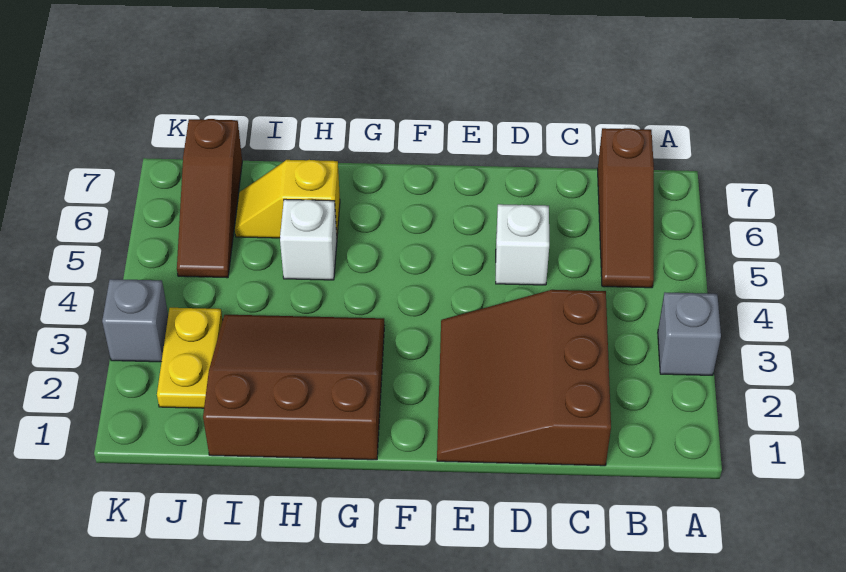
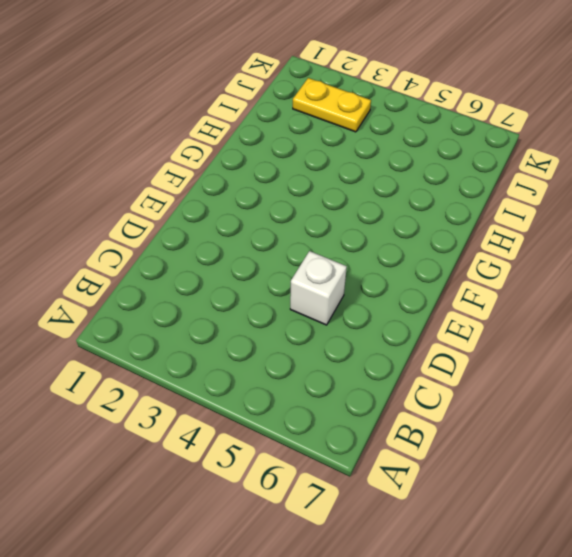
none -> grey brick A3 level 1
none -> brown slope B5:B7 level 1 top 7

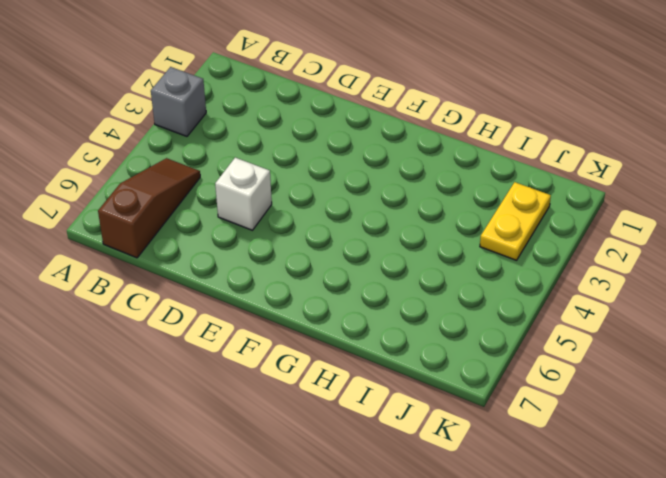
none -> brown slope C1:E3 level 1 top C
none -> brown slope G1:I3 level 1 top 1

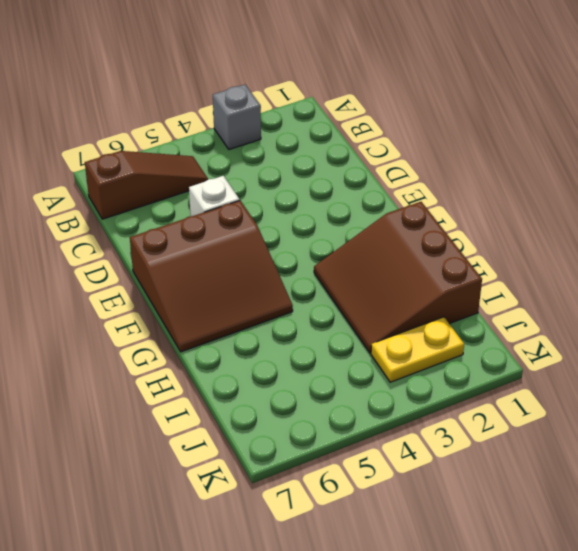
brown slope E5:G7 level 1 top E -> brown slope C1:E3 level 1 top C
none -> white brick H5 level 1
none -> yellow slope H6:I6 level 1 top H

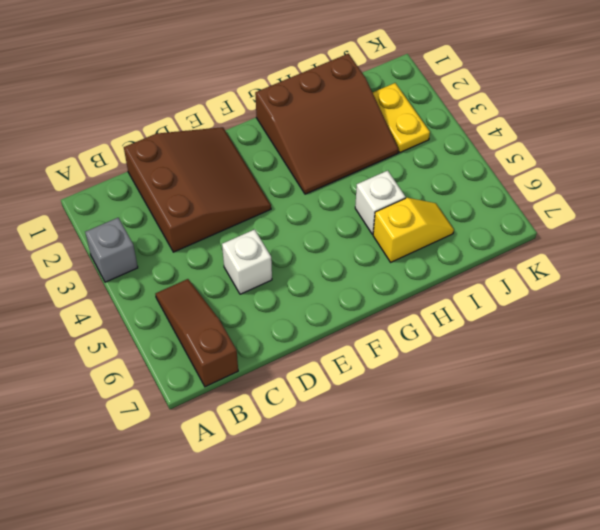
none -> brown slope J5:J7 level 1 top 7
none -> grey brick K3 level 1

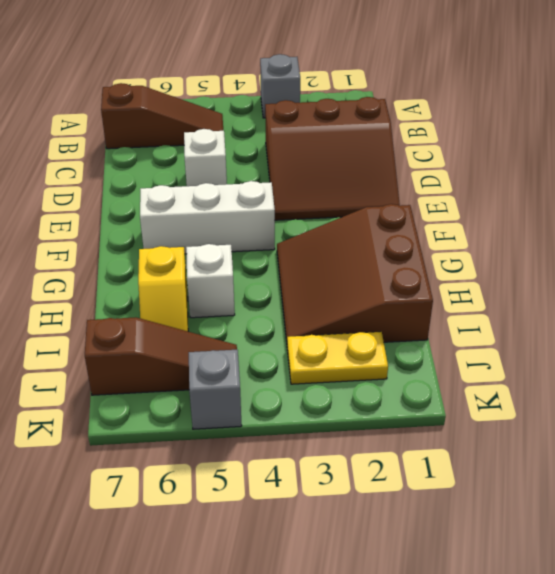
white brick F4:F6 level 1 -> none
grey brick K5 level 1 -> grey brick K3 level 1

